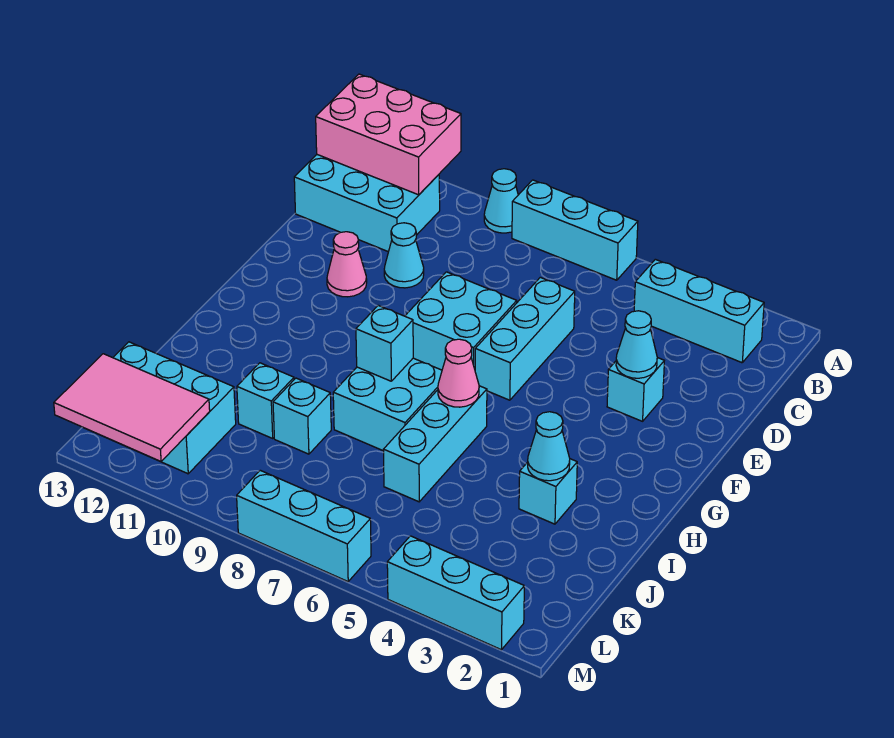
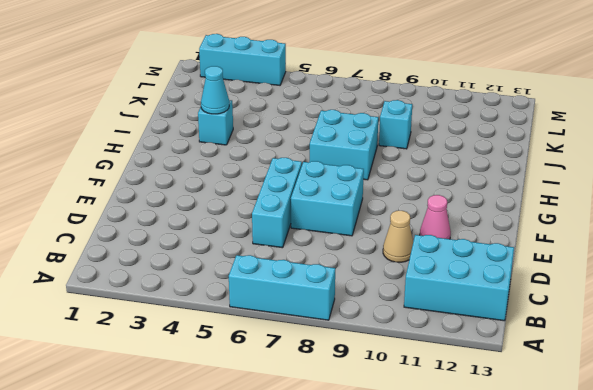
tan cone D10 level 1 -> cyan cone D10 level 1
none -> cyan cone A9 level 1
none -> cyan brick B2:B4 level 1
none -> cyan brick E3 level 1

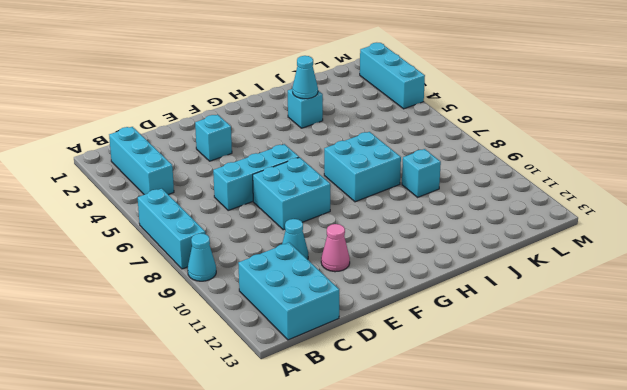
none -> cyan brick H6:J6 level 1
none -> cyan brick J10 level 1
none -> cyan brick K11:L13 level 1

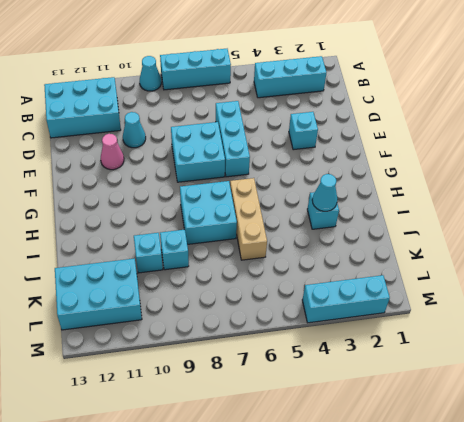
tan brick H6:J6 level 1 -> cyan brick H6:J6 level 1
none -> cyan brick M6:M8 level 1
none -> pink brick A11:B13 level 2
none -> cyan cone E3 level 2

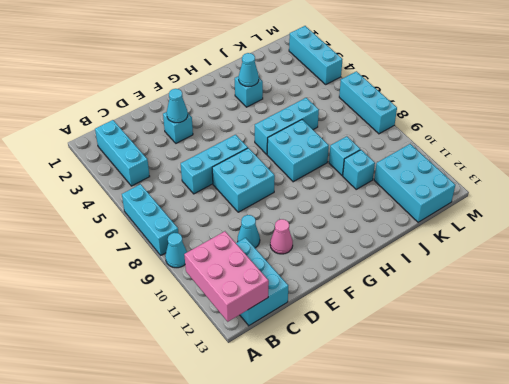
none -> pink cone H6 level 2
none -> cyan brick H8 level 2
none -> pink tile L11:M13 level 2

